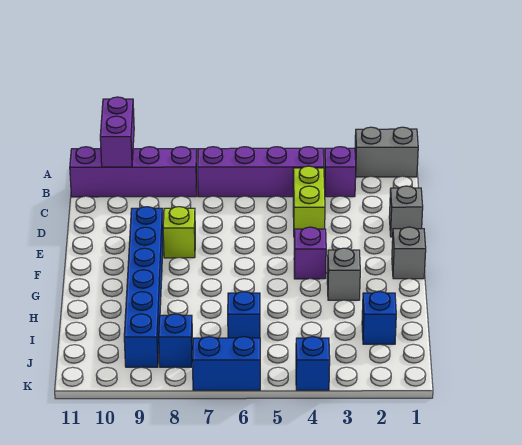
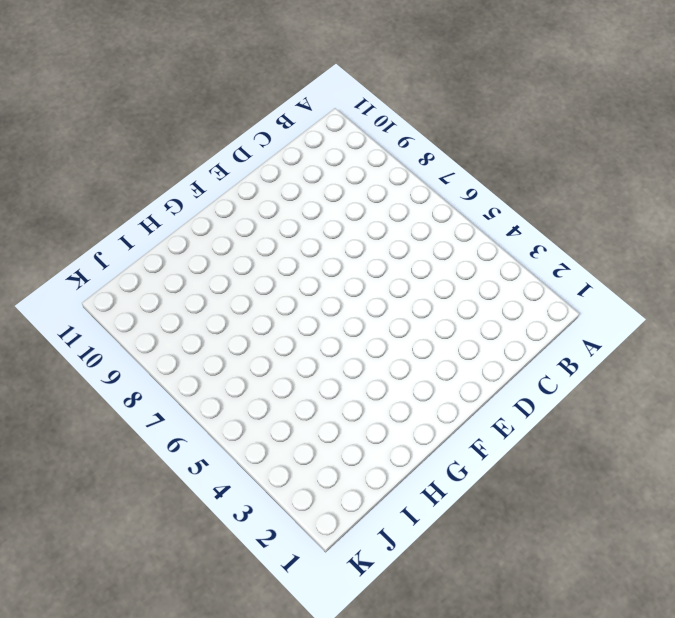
none -> grey brick A1:A2 level 1
none -> purple brick B3 level 1
none -> purple brick B4:B7 level 1

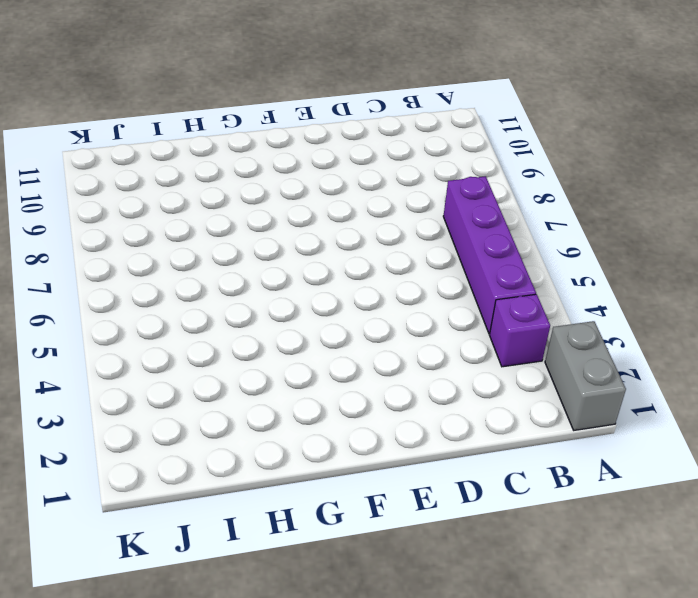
none -> purple brick B8:B11 level 1
none -> lime brick C4:D4 level 1
none -> grey brick D1 level 1

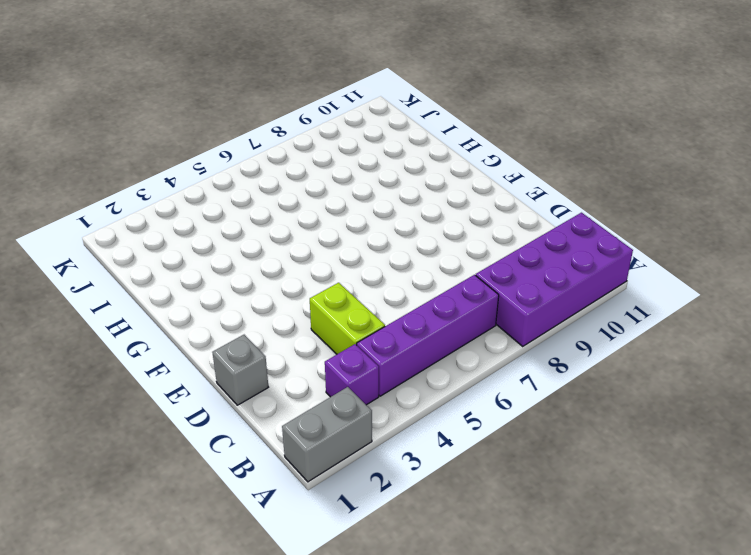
purple brick A8:B11 level 1 -> purple brick B8:B11 level 1
none -> lime brick E8 level 1
none -> blue brick E9:J9 level 1
none -> grey brick F1 level 1

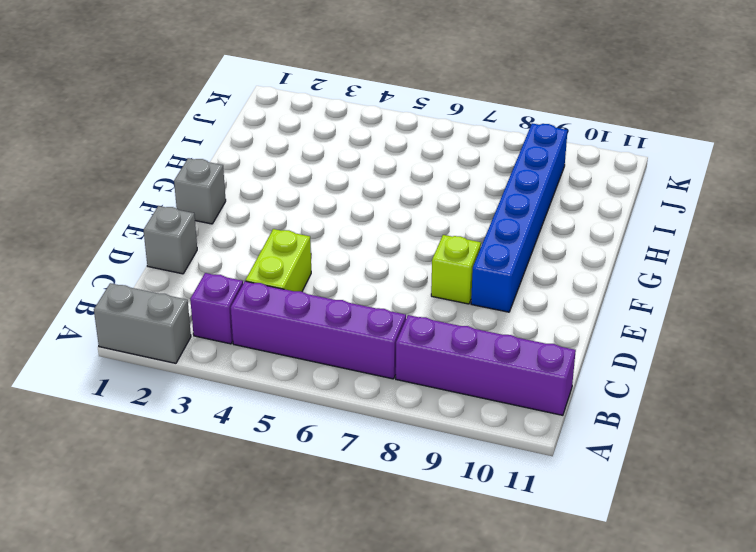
none -> purple brick F4 level 1
none -> grey brick G3 level 1
none -> blue brick I2 level 1

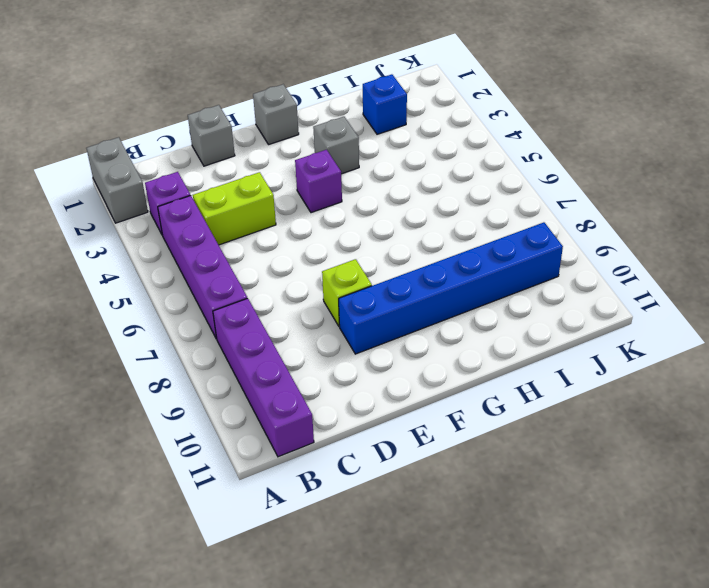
none -> blue brick I6 level 1
none -> blue brick J8 level 1
none -> blue brick K4 level 1

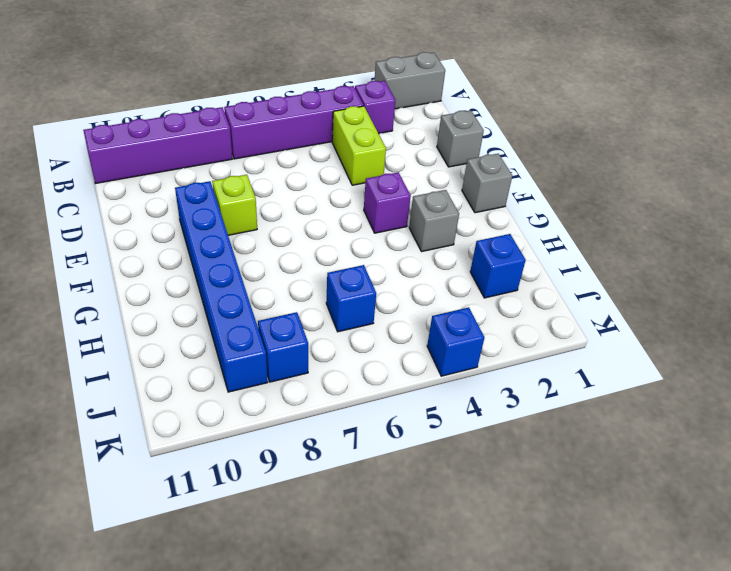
none -> blue brick K6:K7 level 1
none -> purple brick A10:B10 level 2

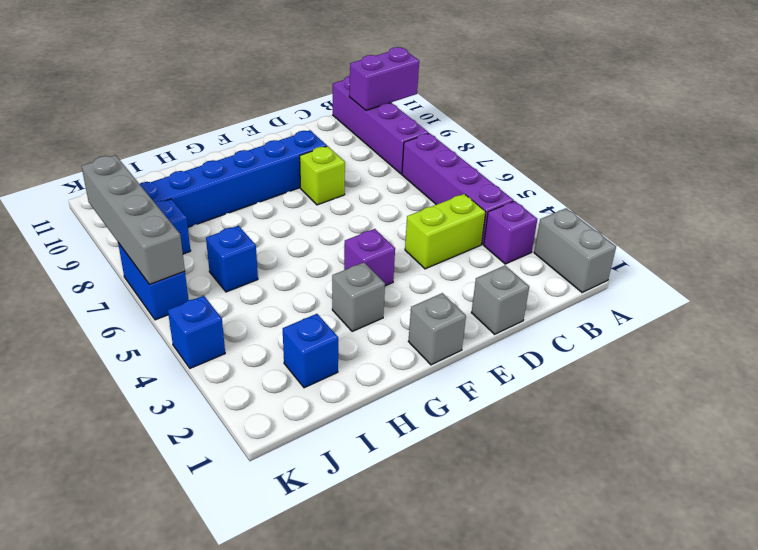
grey brick K6:K9 level 2 -> none

